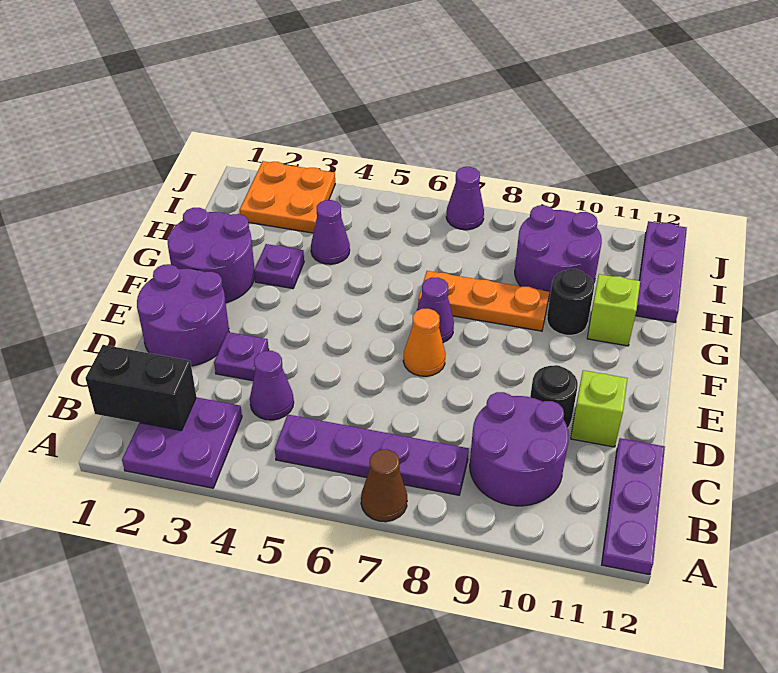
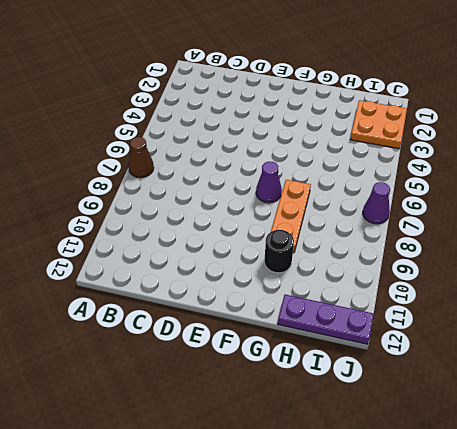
none -> purple plate A2:B3 level 1
none -> purple plate A12:C12 level 1
none -> purple plate B5:B8 level 1

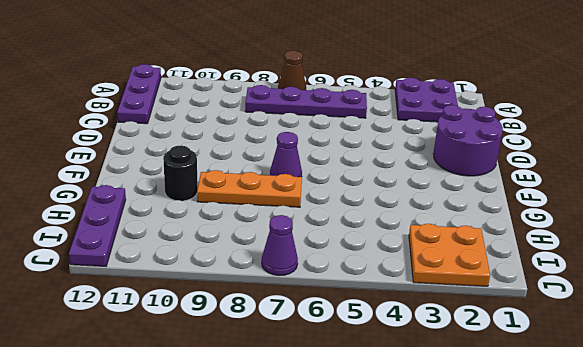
none -> purple round brick B9:C10 level 1
none -> purple cone C4 level 1
none -> purple plate D3 level 1

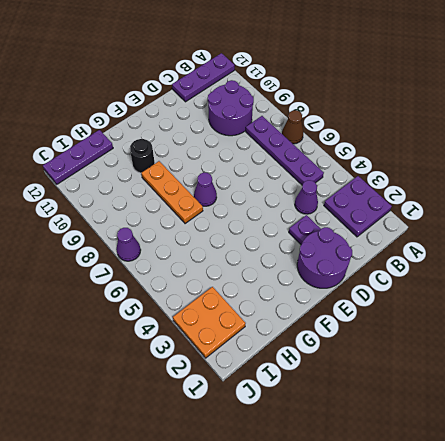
none -> black round brick D10 level 1
none -> lime brick D11 level 1
none -> orange cone E7 level 1

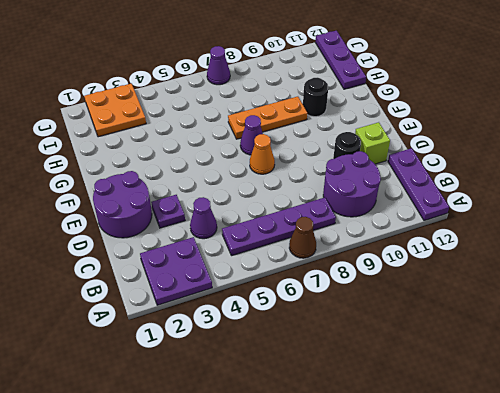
none -> purple round brick F1:G2 level 1
none -> purple plate G3 level 1
none -> lime brick G11 level 1

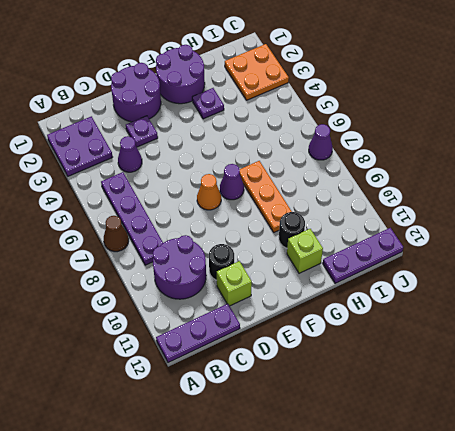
none -> purple cone H4 level 1
none -> purple round brick H9:I10 level 1
none -> black brick B1:B2 level 2

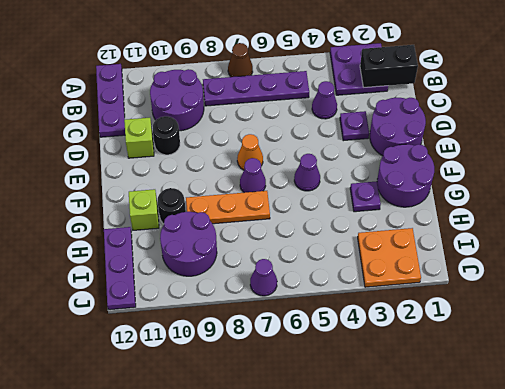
purple cone F5 level 1 -> purple cone H4 level 1

